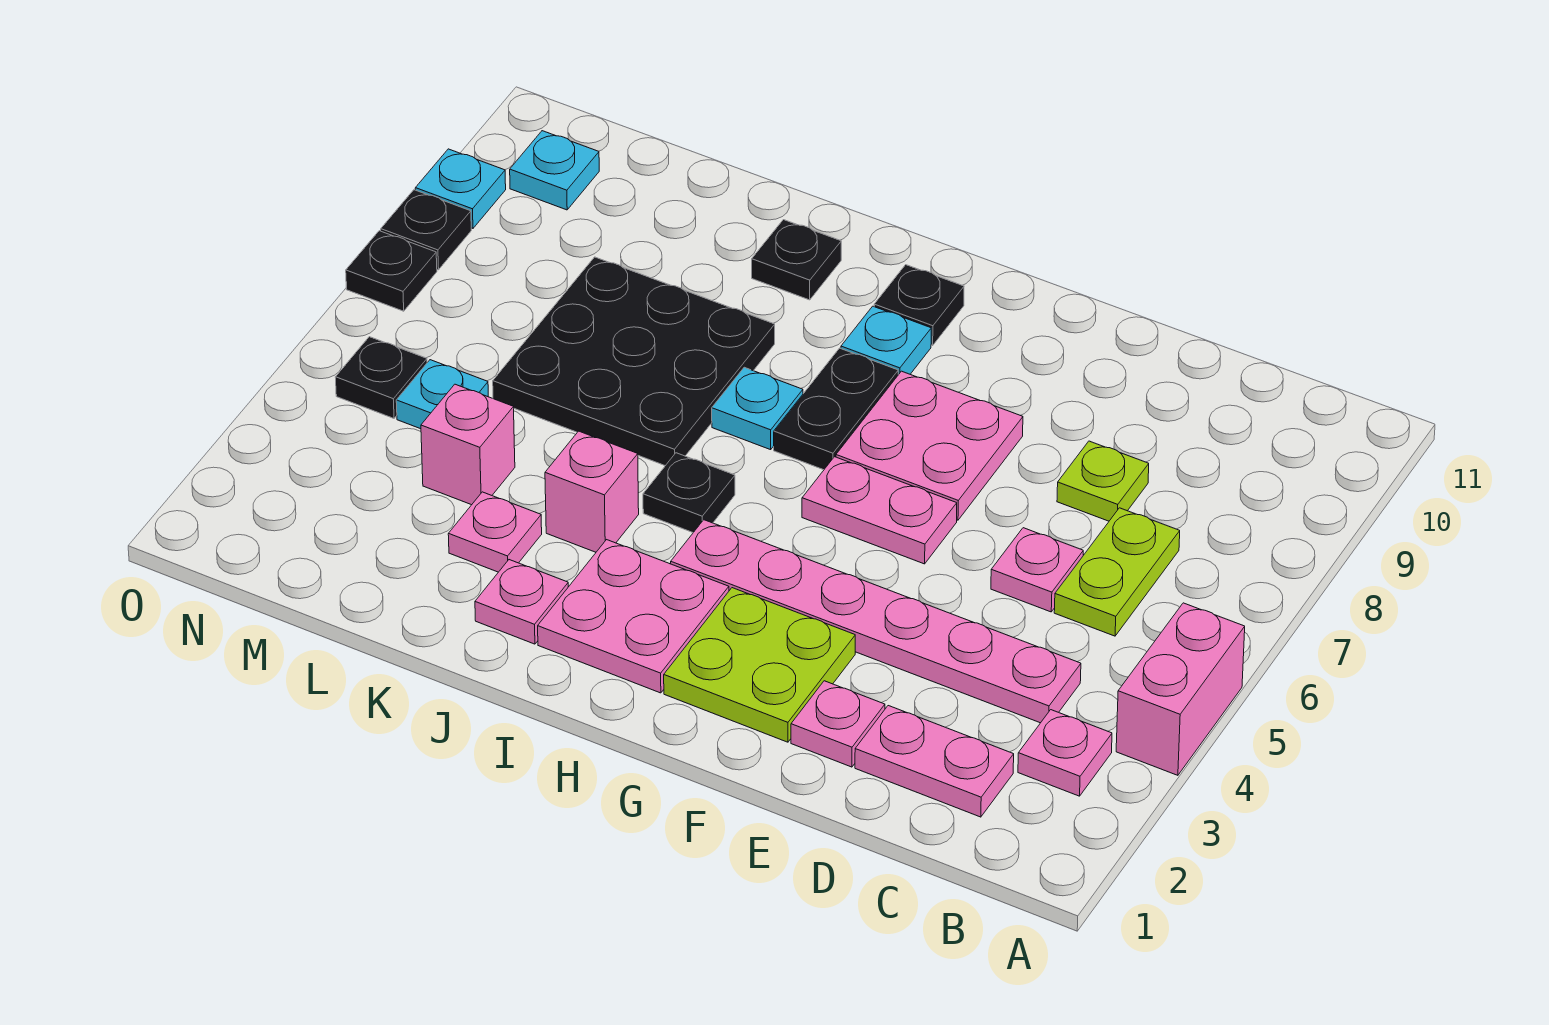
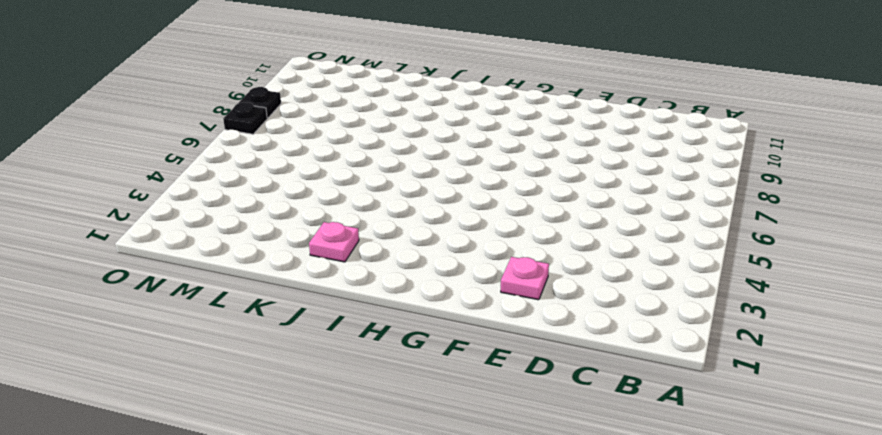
none -> pink brick A4:A5 level 1
none -> pink plate B3 level 1
none -> pink plate C2:D2 level 1

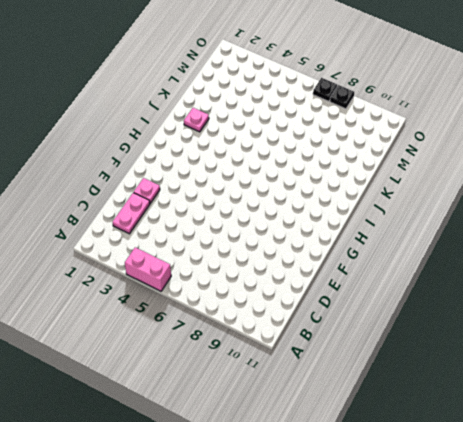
none -> pink plate B3 level 1
none -> pink plate C4:H4 level 1
none -> lime plate C6:C7 level 1

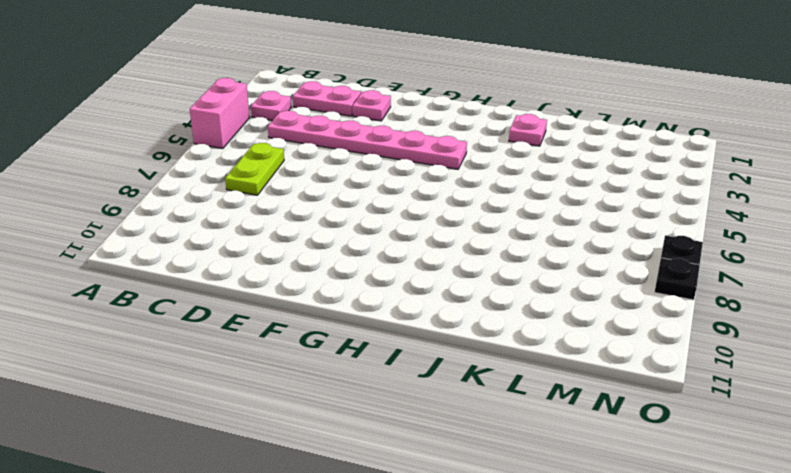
none -> pink plate D6 level 1
none -> lime plate D8 level 1
none -> lime plate F2:G3 level 1

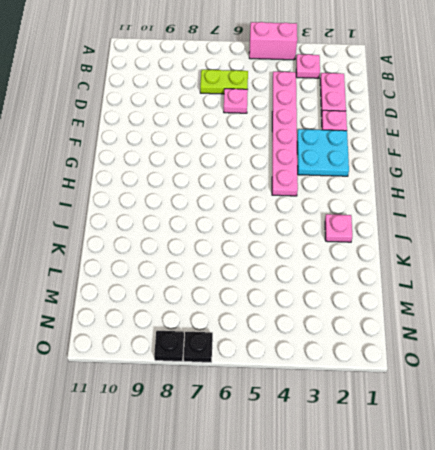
cyan plate F2:G3 level 1 -> lime plate F2:G3 level 1
none -> lime plate D8 level 1
none -> pink plate F6:G6 level 1
none -> pink plate F7:G8 level 1

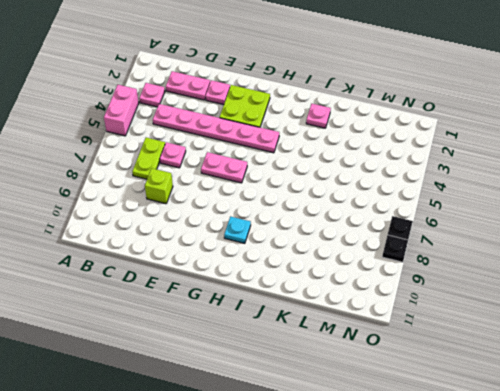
lime brick D8 level 1 -> lime plate D8 level 1
none -> pink plate F7:G8 level 1
none -> pink plate H2:I3 level 1
none -> black plate H7:H8 level 1

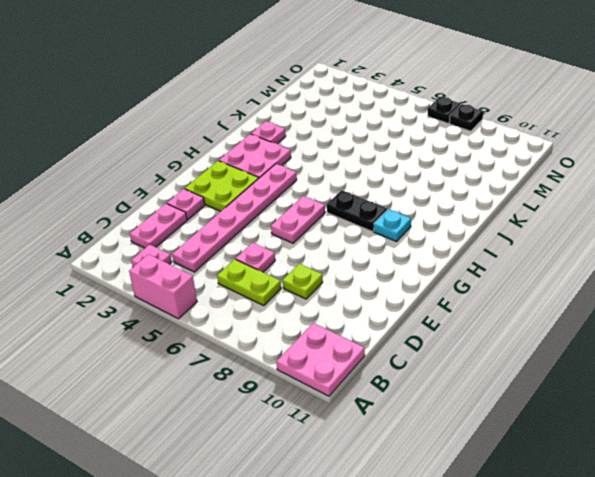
pink plate A10:B11 level 1 -> pink plate F7:G8 level 1
none -> black plate H10 level 1
none -> black plate I5 level 1
none -> cyan plate I7 level 1

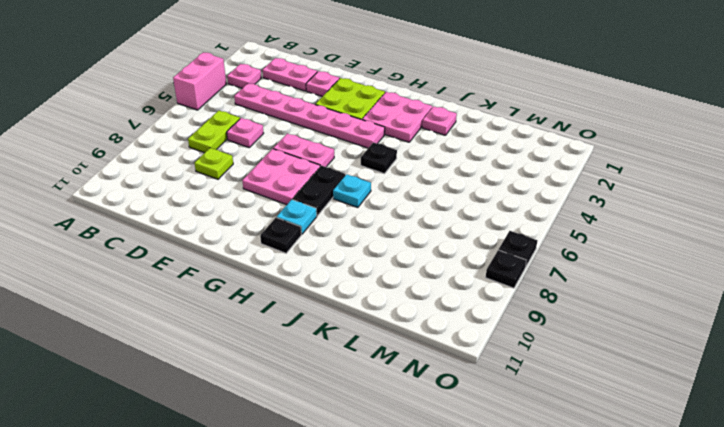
none -> pink brick J4 level 1
none -> black plate J6:L8 level 1
none -> black plate J10 level 1

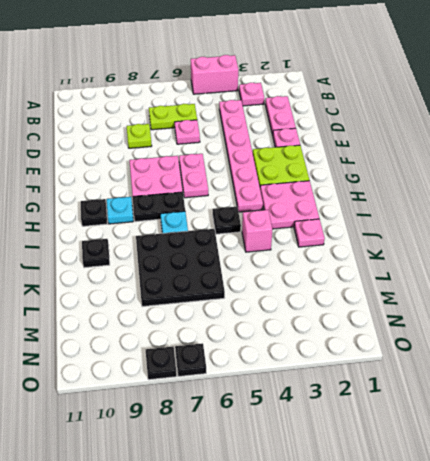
none -> pink plate K3 level 1
none -> pink brick L4 level 1
none -> cyan plate M5 level 1

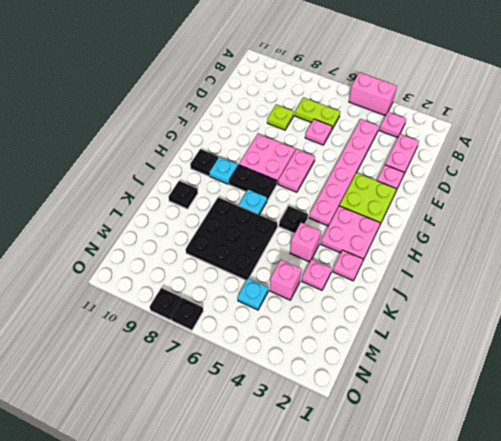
none -> black plate N5 level 1
none -> cyan plate N10 level 1
none -> cyan plate O9 level 1

